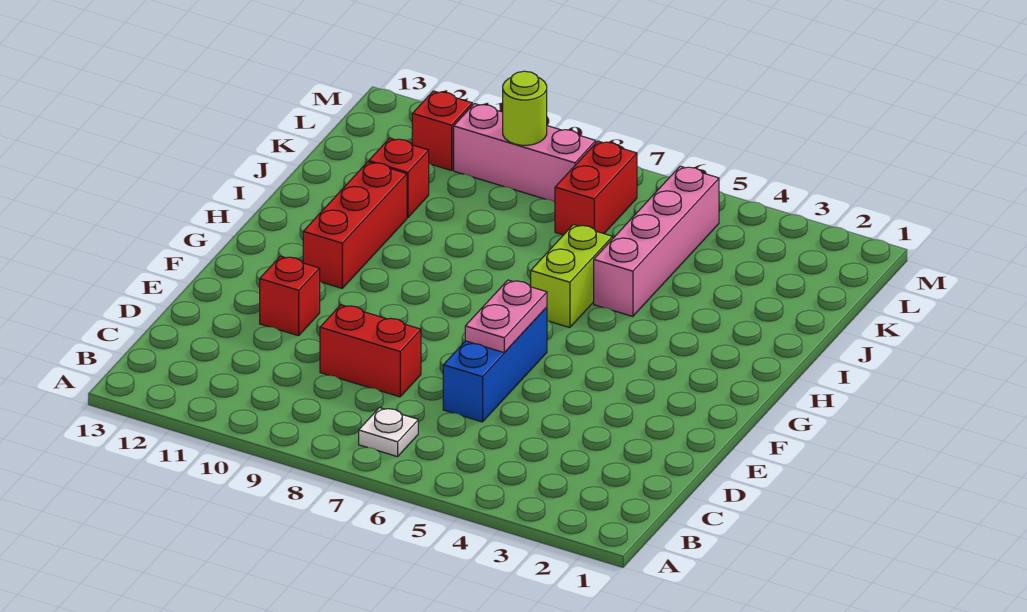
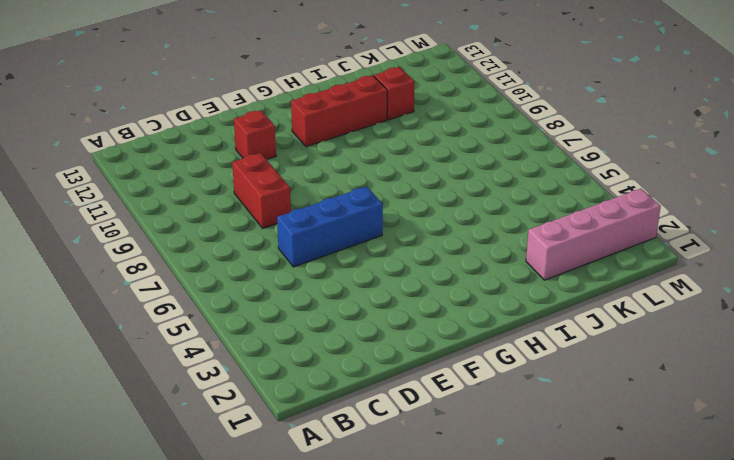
pink brick J2:M2 level 1 -> pink brick I5:L5 level 1
none -> white plate B7 level 1
none -> lime brick H6:I6 level 1
none -> red brick K7:L7 level 1

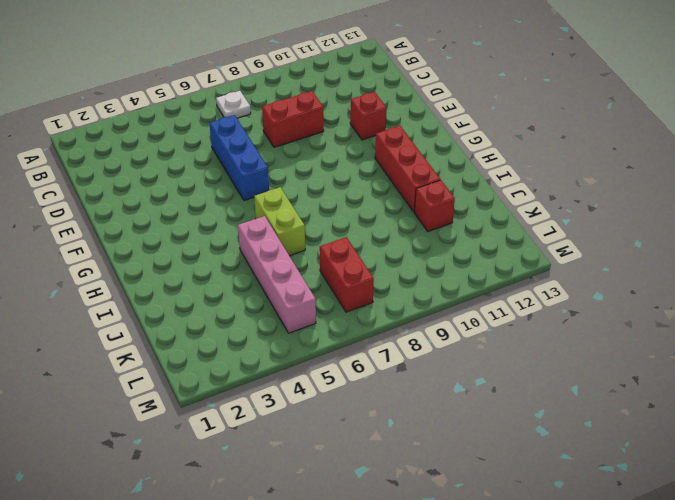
none -> pink brick L8:L10 level 1
none -> red brick L11 level 1
none -> pink plate E6:F6 level 2

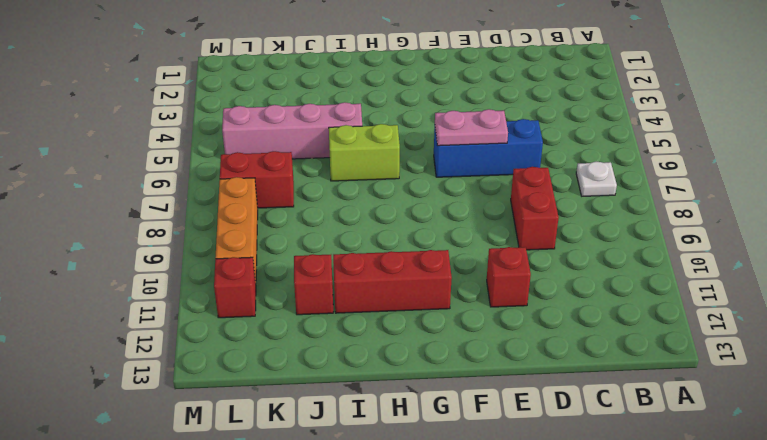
orange brick L8:L10 level 1 -> pink brick L8:L10 level 1
none -> lime round brick L9 level 2

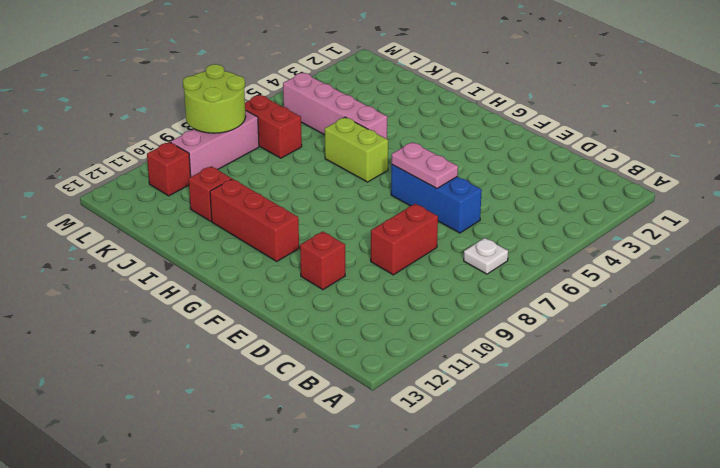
lime round brick L8:M9 level 2 -> lime round brick L9 level 2

